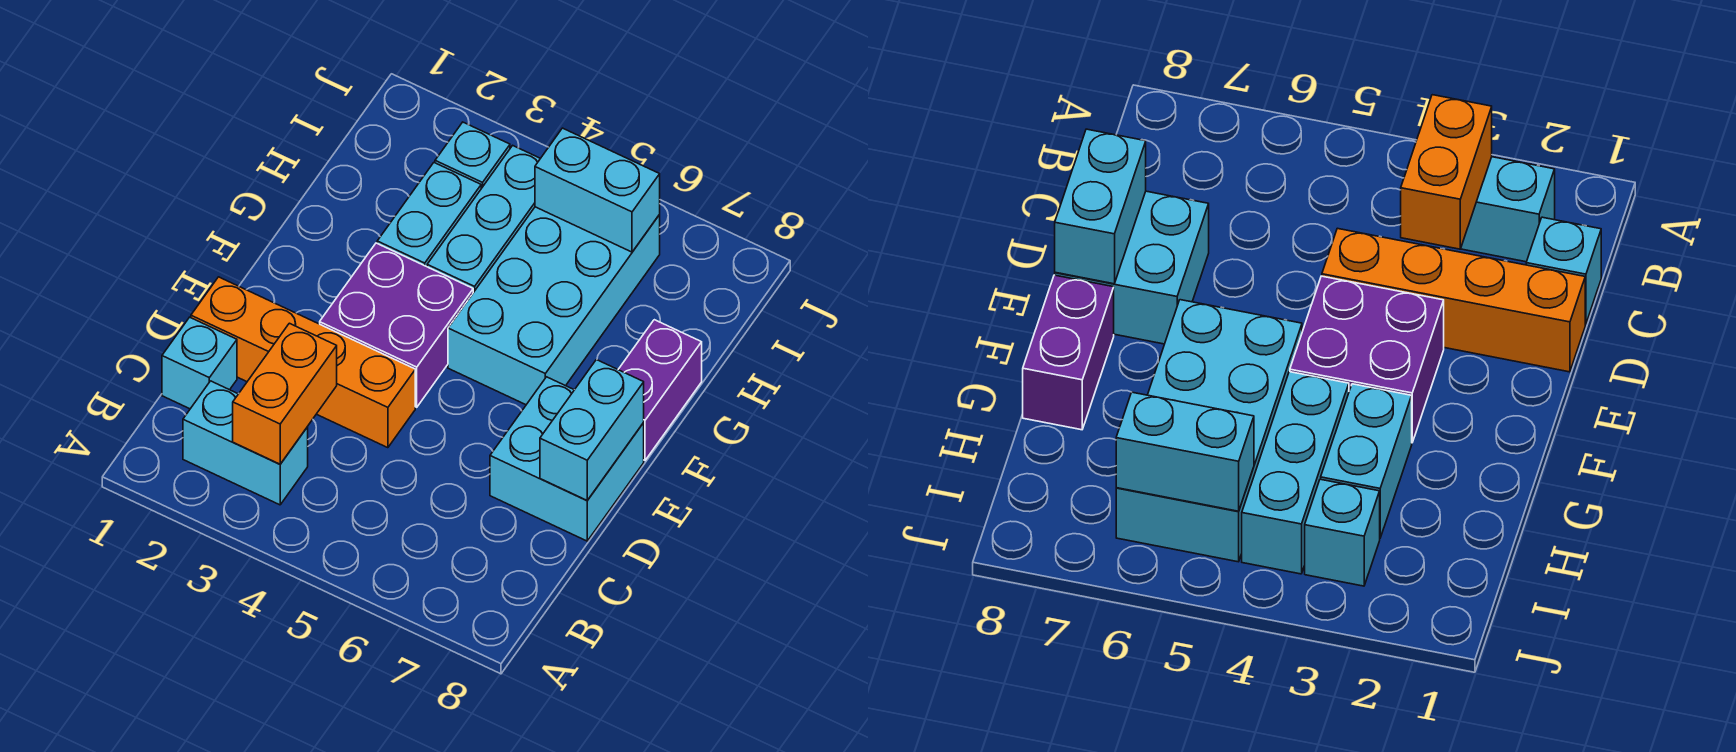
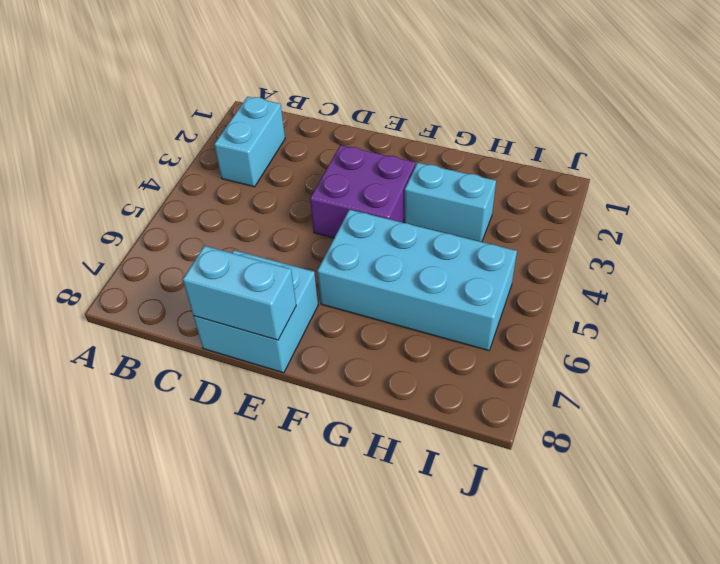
none -> cyan brick C1 level 1
none -> orange brick D1:D4 level 1
none -> purple brick F8:G8 level 1

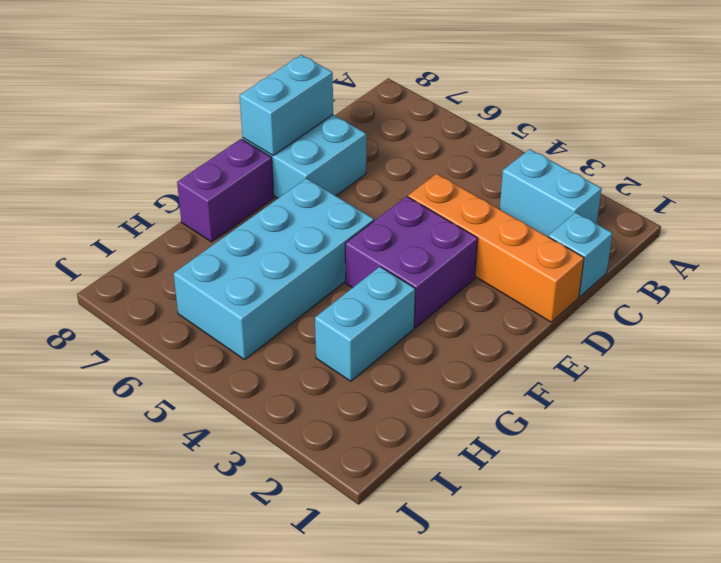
none -> cyan brick G4:I4 level 1
none -> cyan brick I3 level 1
none -> orange brick B3:C3 level 2

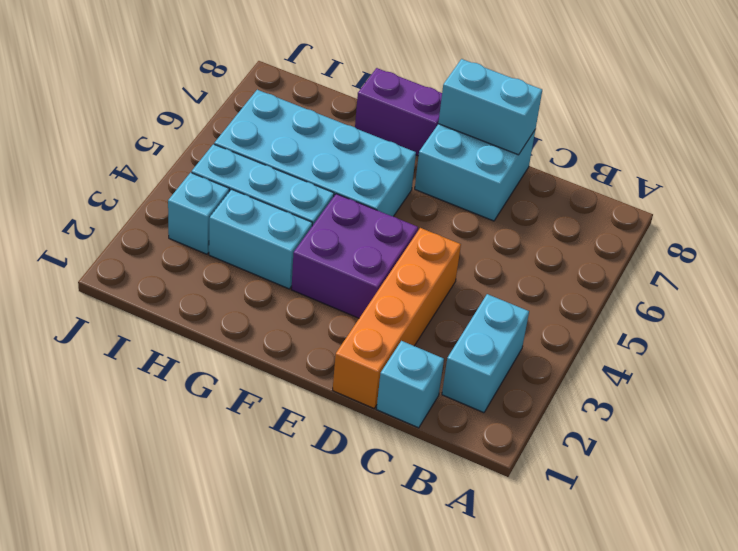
none -> orange brick B3:C3 level 2
none -> cyan brick I5:I6 level 2

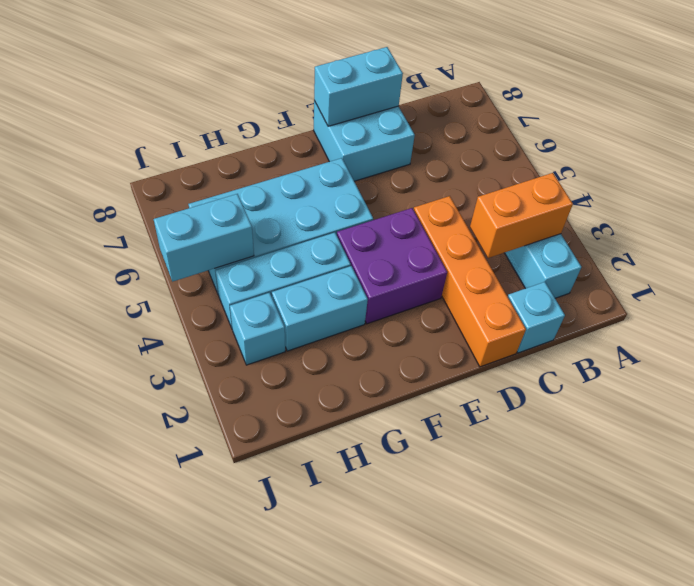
cyan brick I5:J5 level 2 -> cyan brick I5:I6 level 2
none -> purple brick F8:G8 level 1

